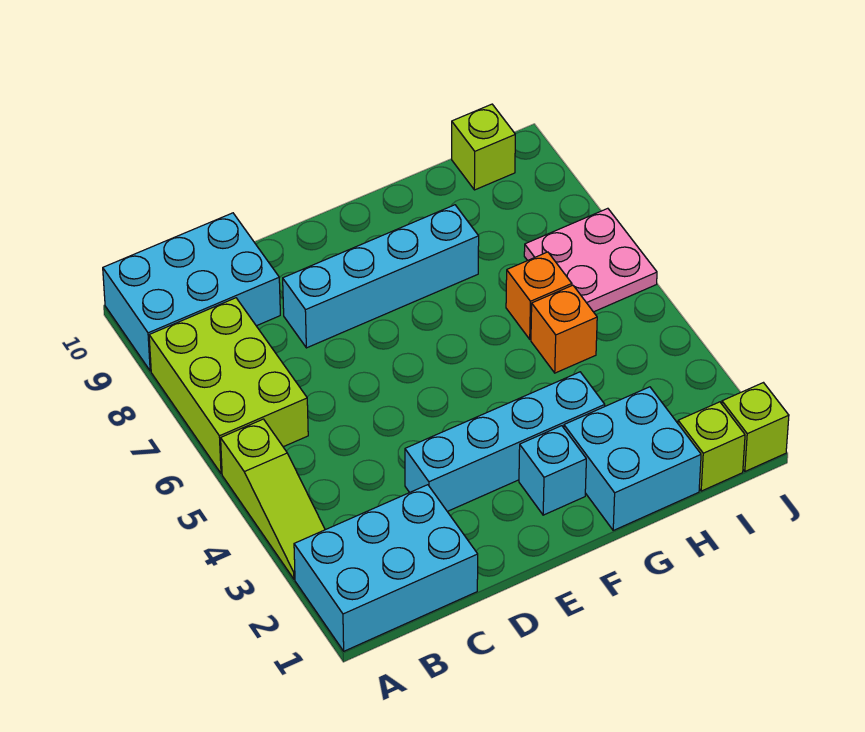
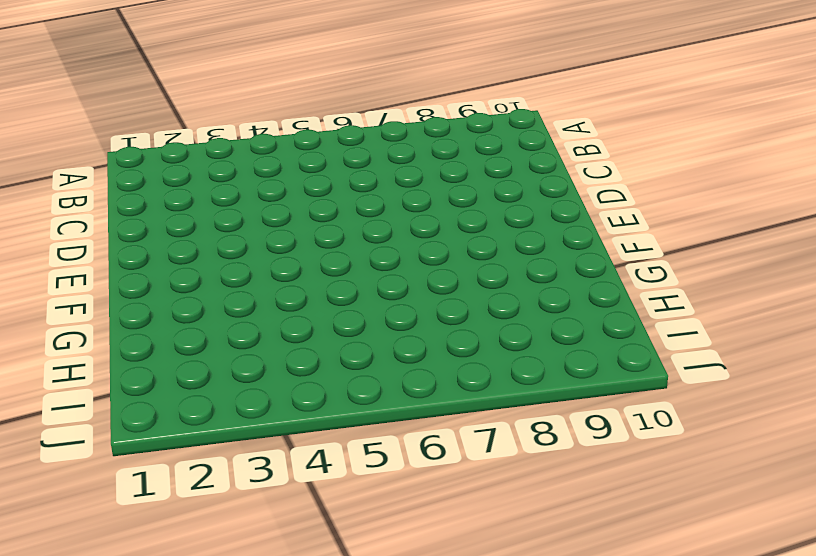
none -> cyan brick A1:C2 level 1
none -> lime slope A3:A5 level 1 top 5
none -> lime brick A6:B8 level 1

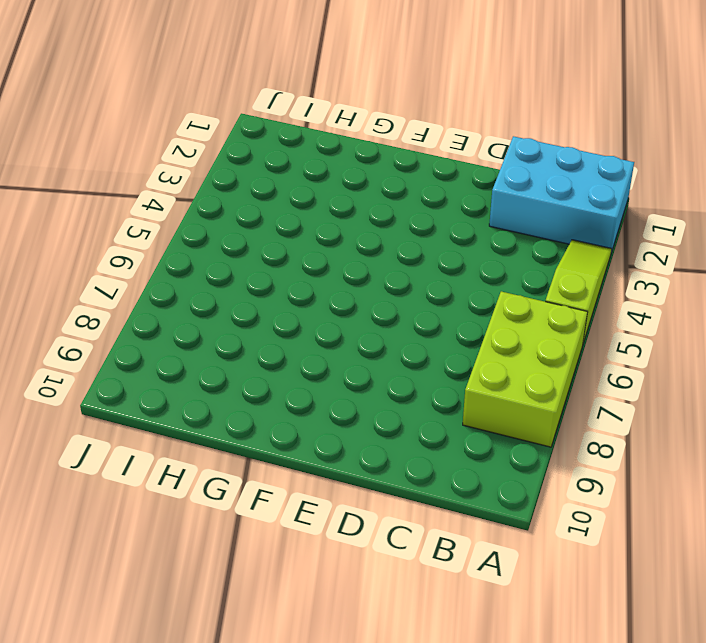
none -> cyan brick A9:C10 level 1
none -> cyan brick D3:G3 level 1
none -> cyan brick D8:G8 level 1

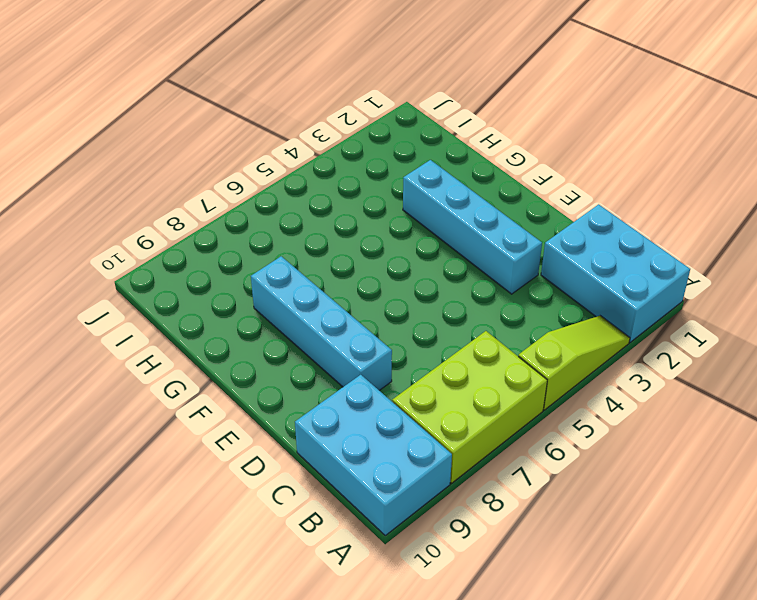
none -> cyan brick F2 level 1
none -> cyan brick G1:H2 level 1
none -> orange brick H5 level 1

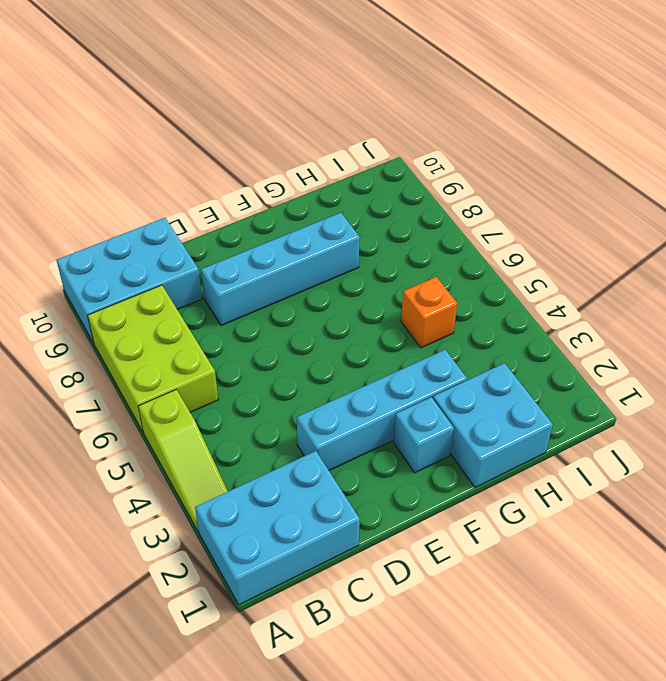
none -> orange brick H6 level 1
none -> lime brick I1 level 1
none -> pink plate I6:J7 level 1

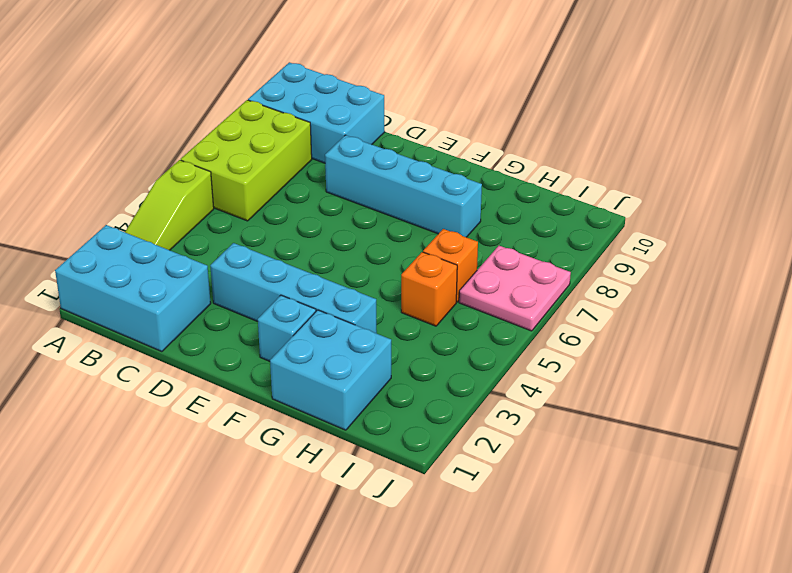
none -> lime brick I1 level 1
none -> lime brick I10 level 1
none -> lime brick J1 level 1

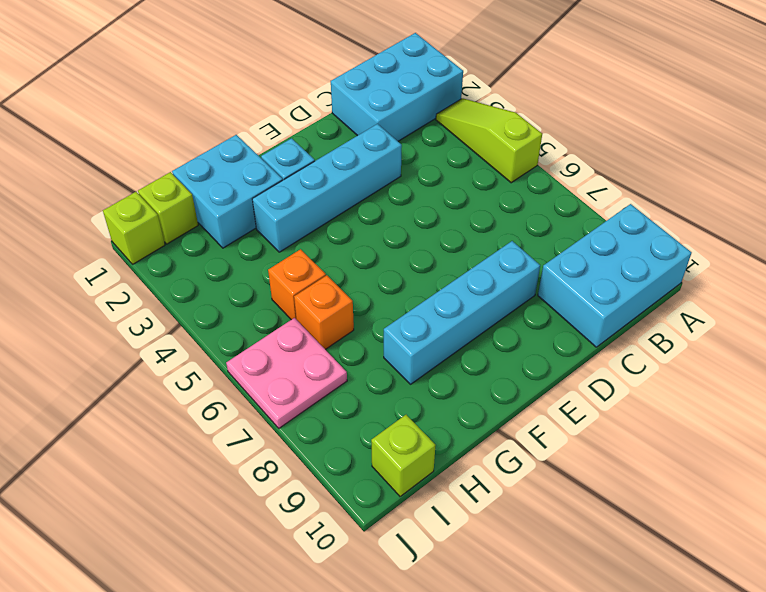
none -> lime brick A6:B8 level 1

